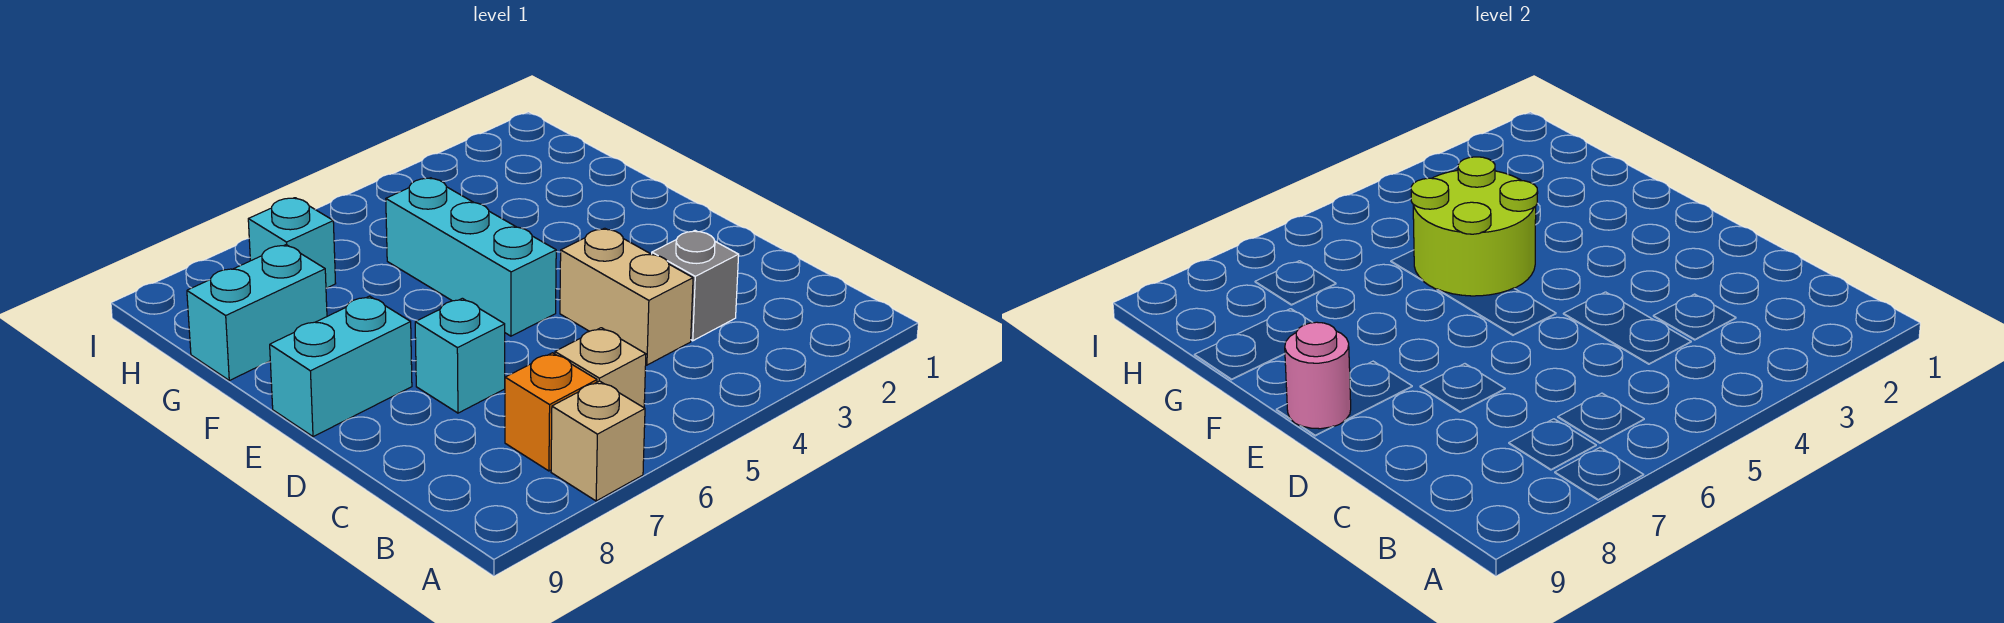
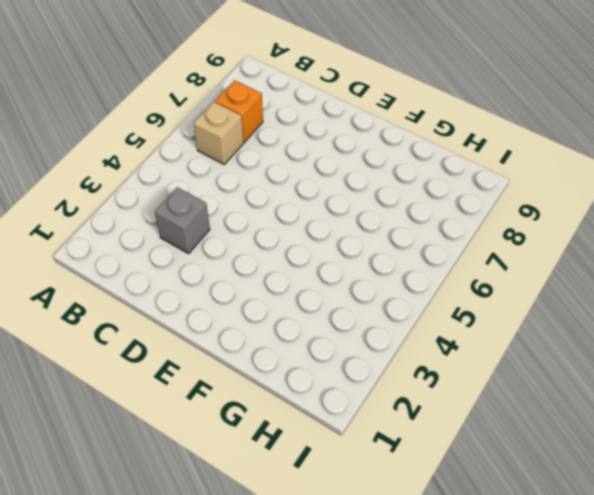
none -> tan brick A7 level 1
none -> tan brick C4:D4 level 1
none -> cyan brick D7 level 1

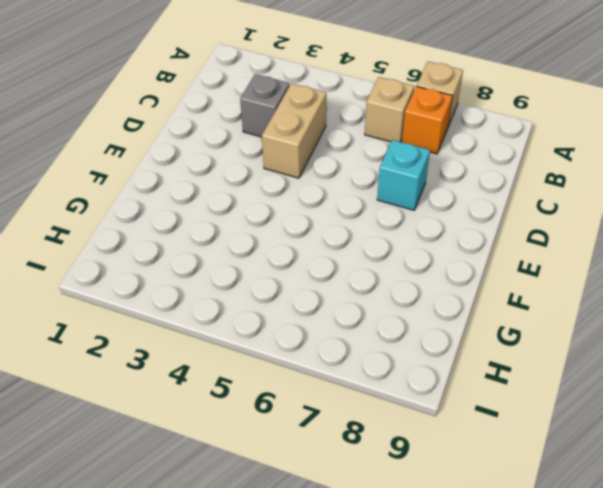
none -> cyan brick E5:G5 level 1
none -> cyan brick E8:E9 level 1
none -> cyan brick G8:G9 level 1

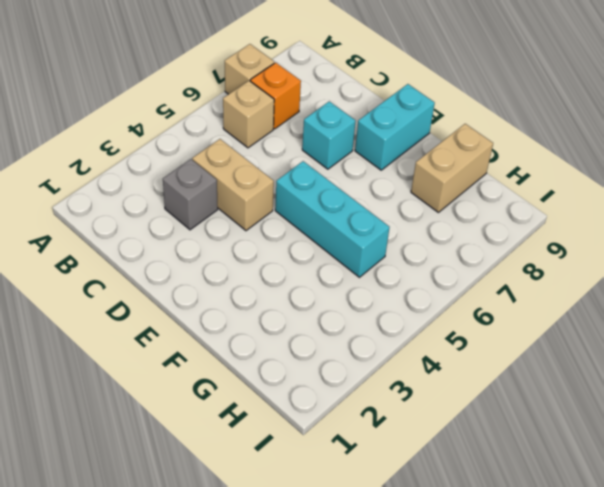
tan brick G8:G9 level 1 -> cyan brick G8:G9 level 1
none -> cyan brick H7 level 1
none -> pink round brick E9 level 2
none -> lime round brick F4:G5 level 2

